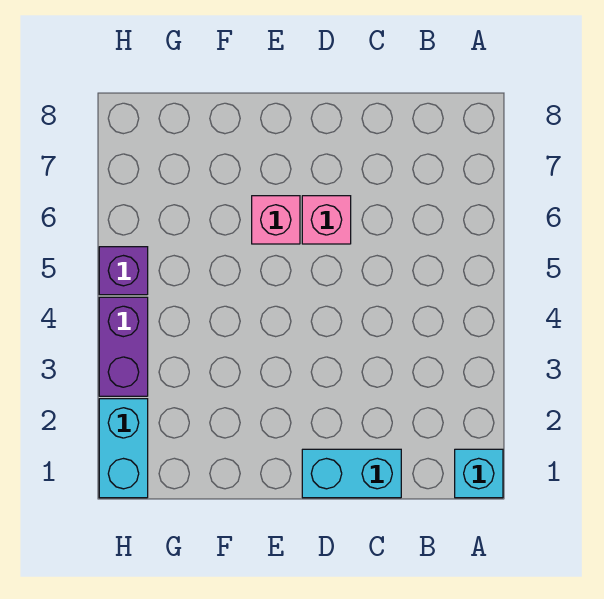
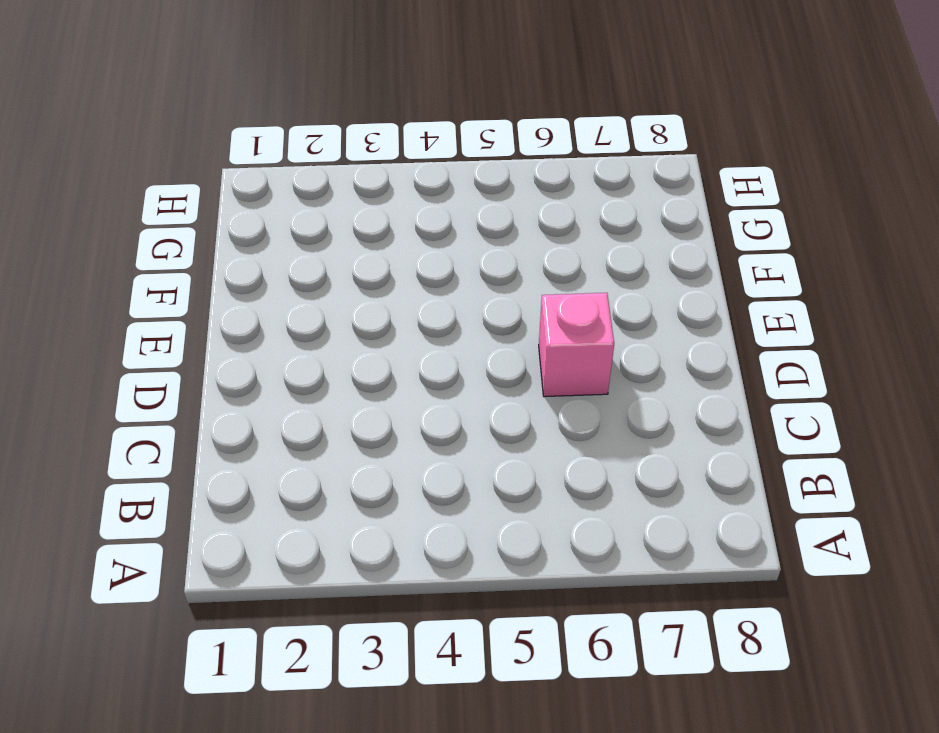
none -> cyan brick A1 level 1
none -> cyan brick C1:D1 level 1

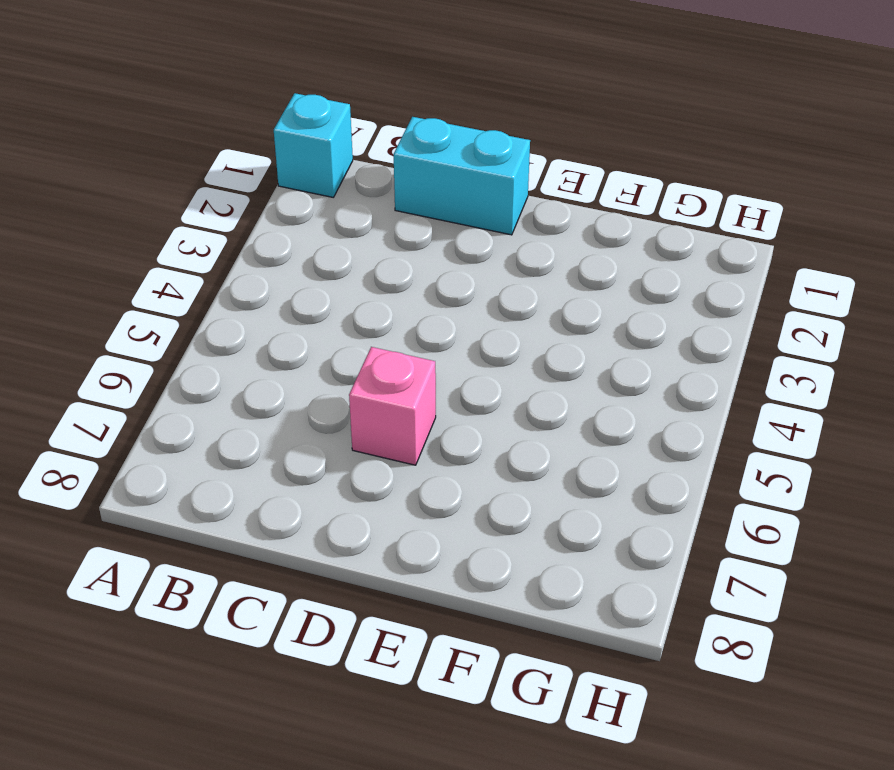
none -> pink brick E6 level 1
none -> cyan brick H1:H2 level 1

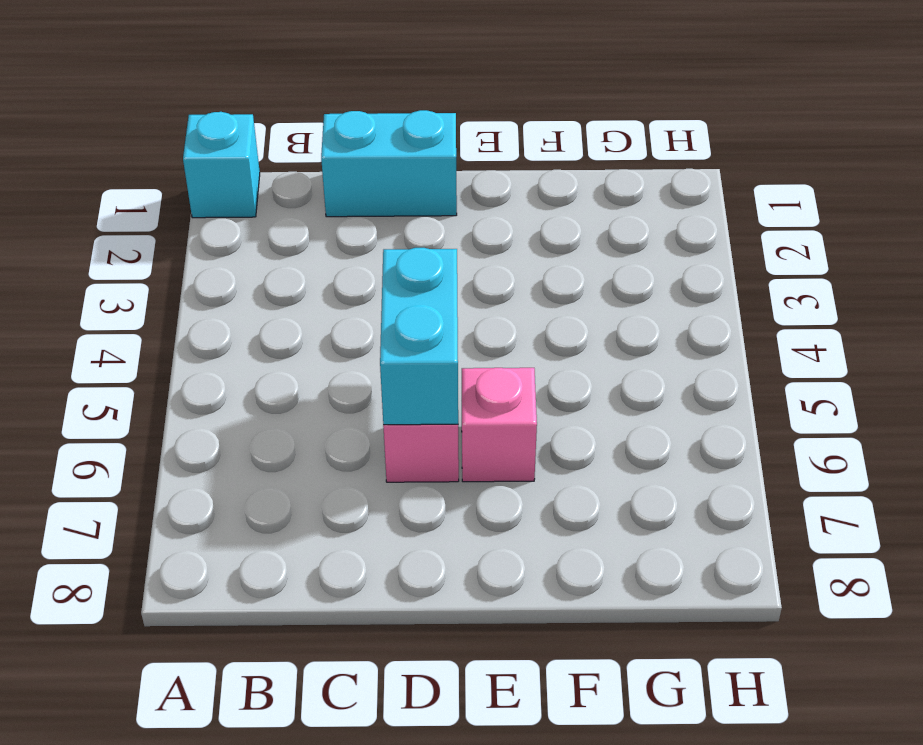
cyan brick D5:D6 level 2 -> cyan brick H1:H2 level 1
none -> purple brick H3:H4 level 1
none -> purple brick H5 level 1

